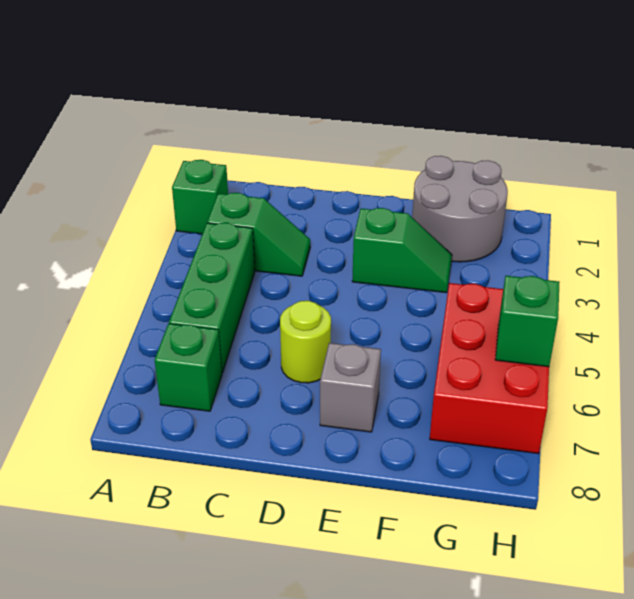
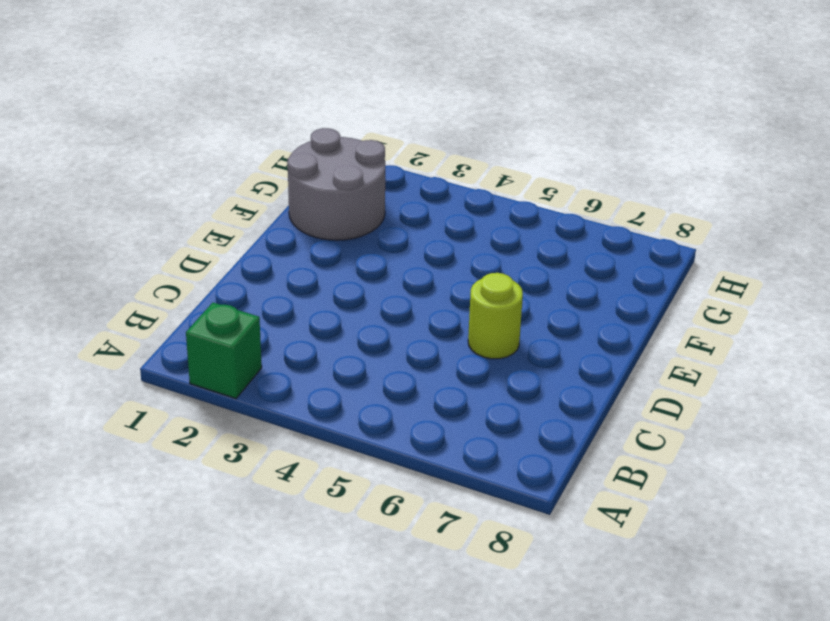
none -> green slope B3:C3 level 1 top B
none -> green brick B4:B6 level 1

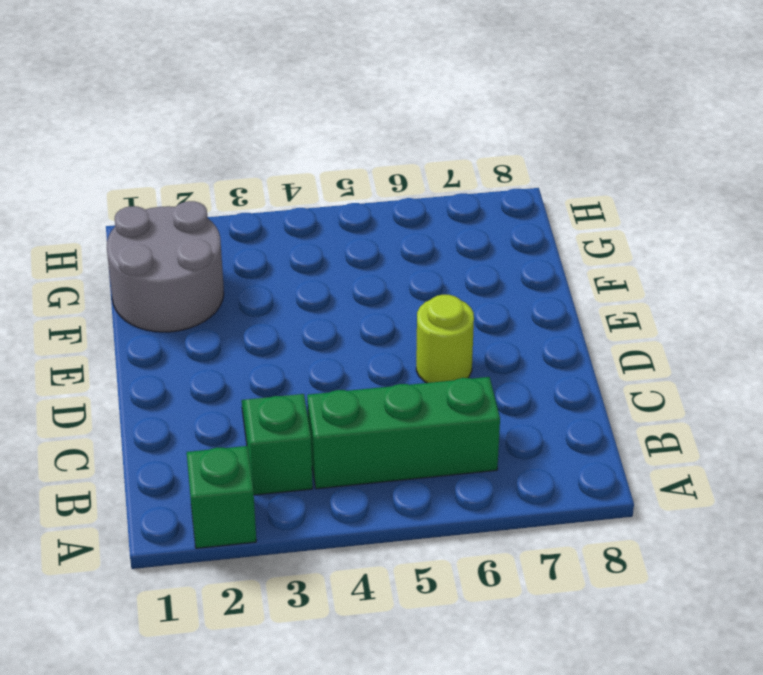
none -> green brick B7 level 1
none -> green slope E3:F3 level 1 top E

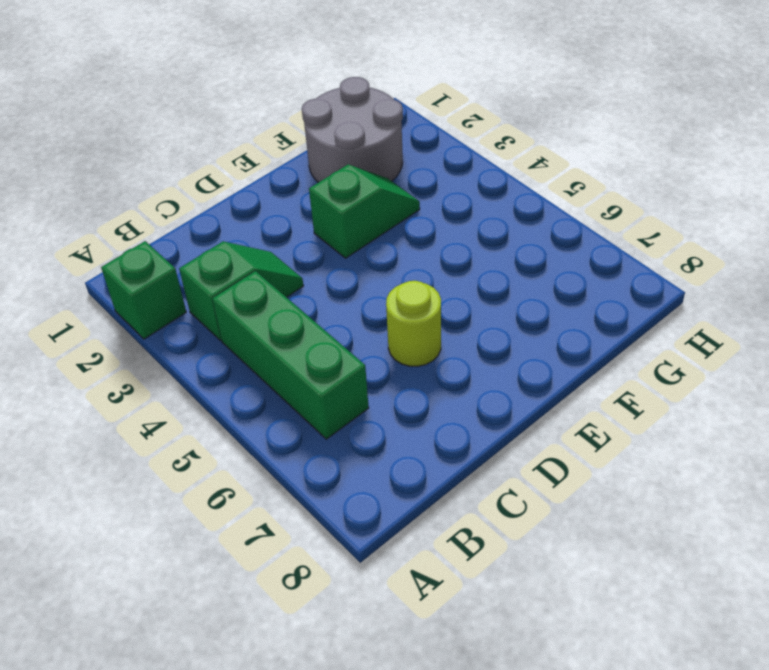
none -> green brick B7 level 1
none -> grey brick E7 level 1

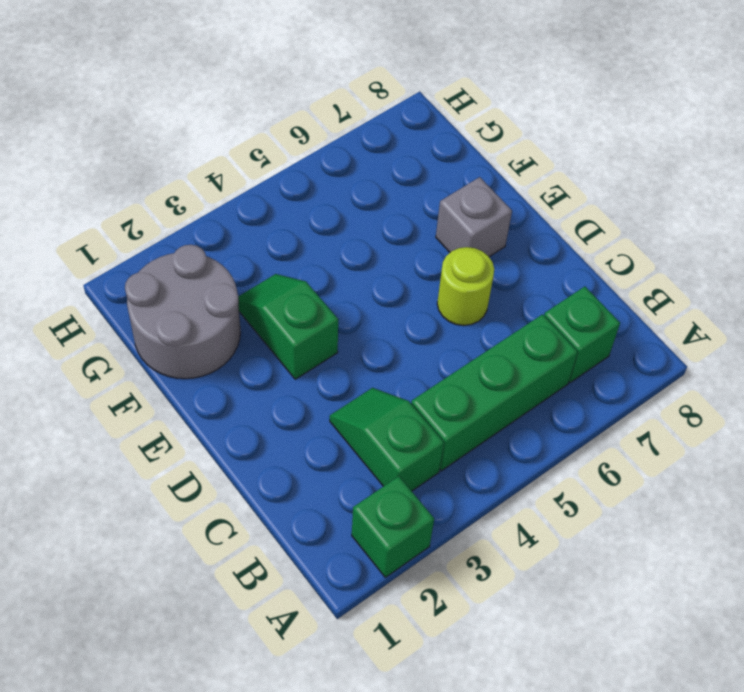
none -> red brick G5:H7 level 1
none -> green brick H6 level 2

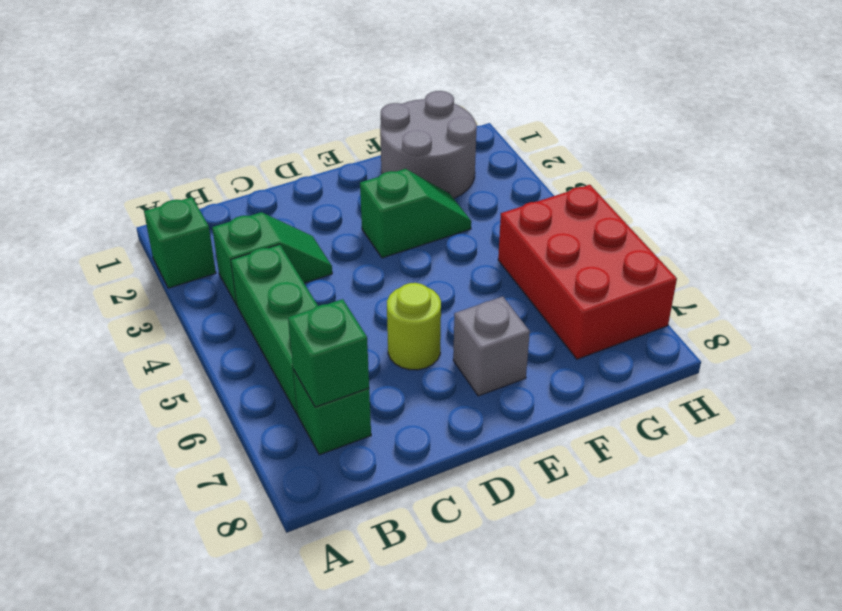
green brick B7 level 2 -> green brick H6 level 2

